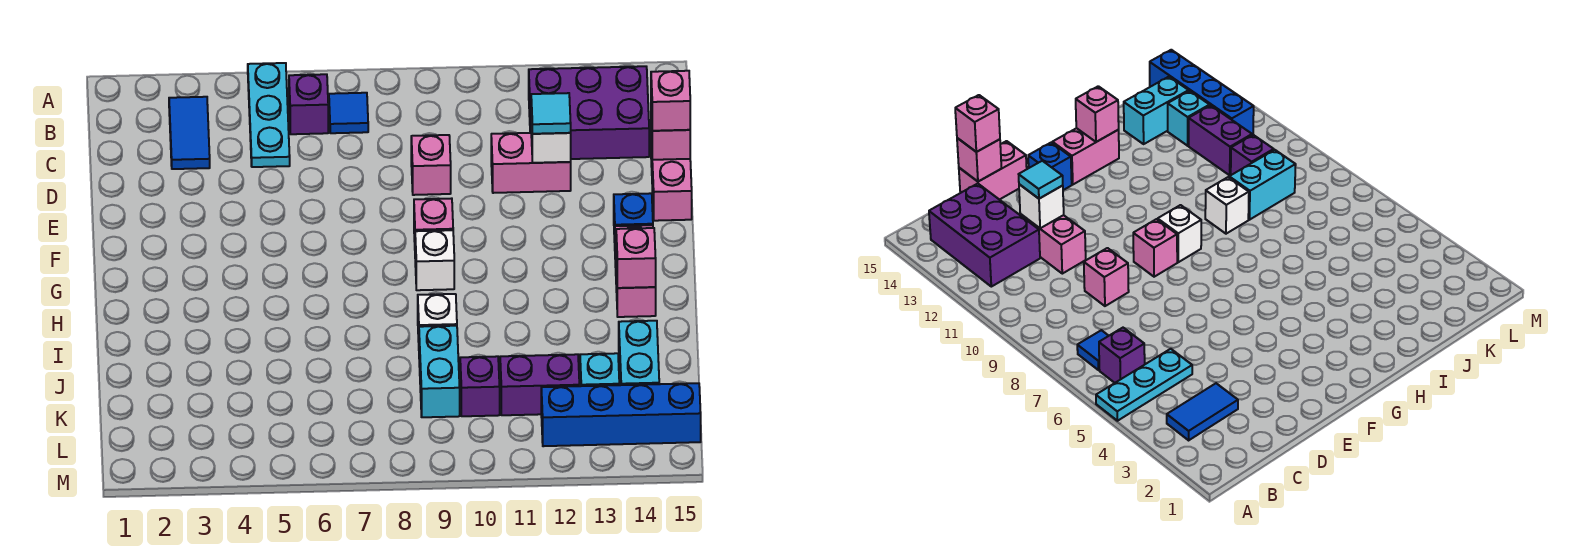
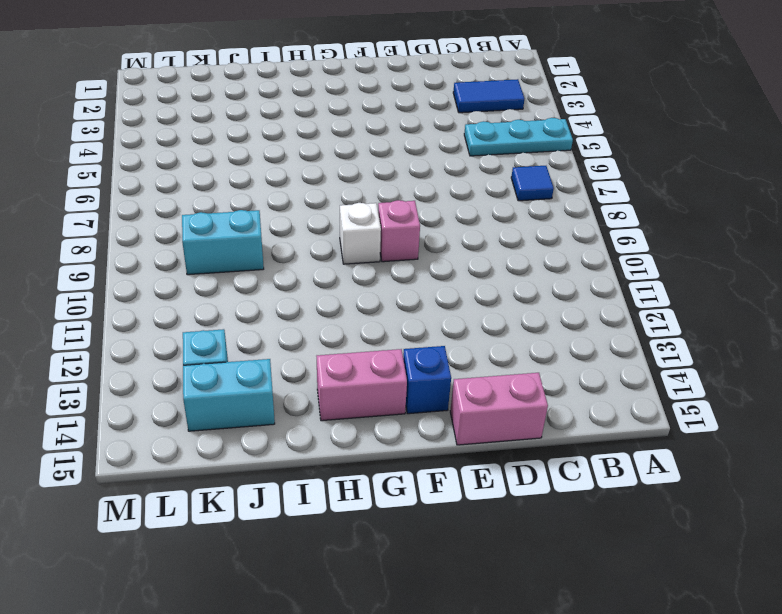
none -> purple brick B6 level 1
none -> purple brick B12:C14 level 1
none -> pink brick D9 level 1

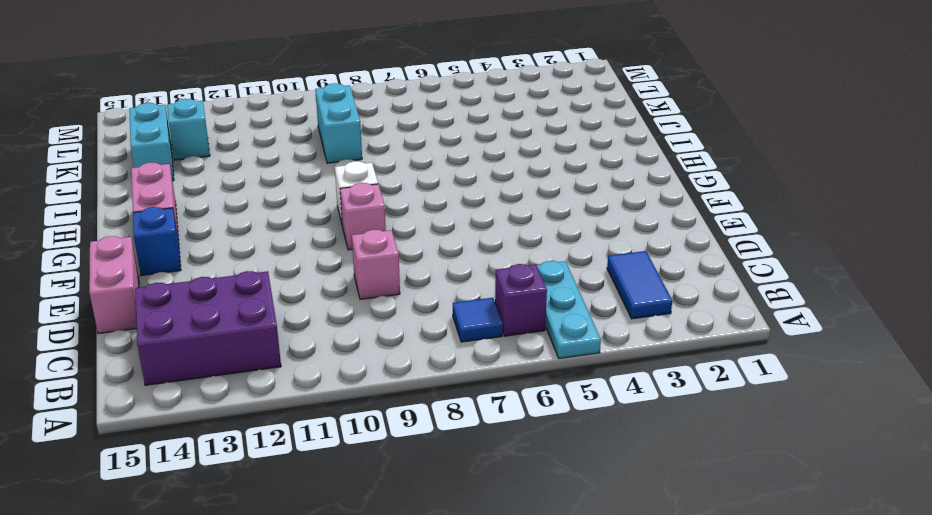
none -> pink brick D11:D12 level 1
none -> white brick I9 level 1
none -> purple brick K10 level 1

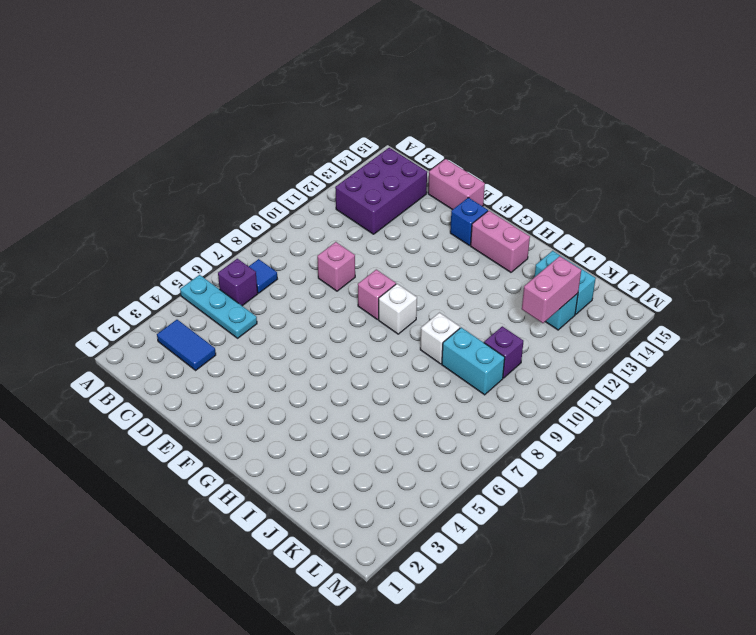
pink brick K12:K13 level 2 -> pink brick D11:D12 level 1
none -> purple brick K11:K12 level 1
none -> blue brick L12:L15 level 1
none -> white brick D12 level 2

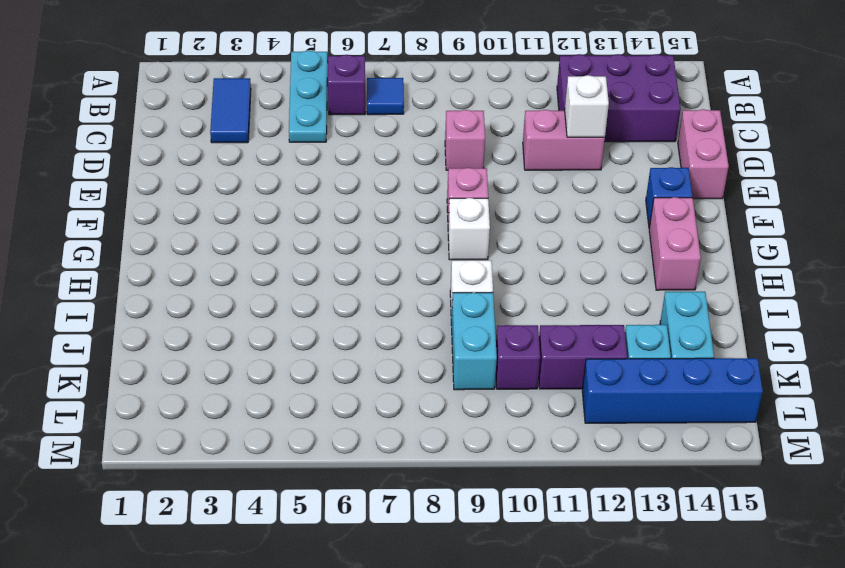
none -> pink brick D15 level 2
none -> pink brick H14 level 2
none -> cyan tile D12 level 3

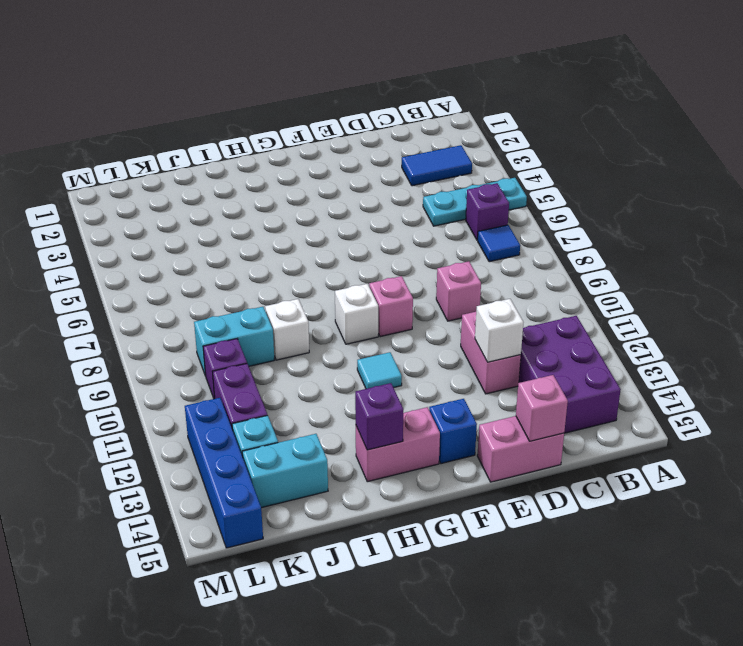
cyan tile G11 level 1 -> cyan tile D12 level 3
purple brick H14 level 2 -> pink brick H14 level 2
none -> pink brick D15 level 3

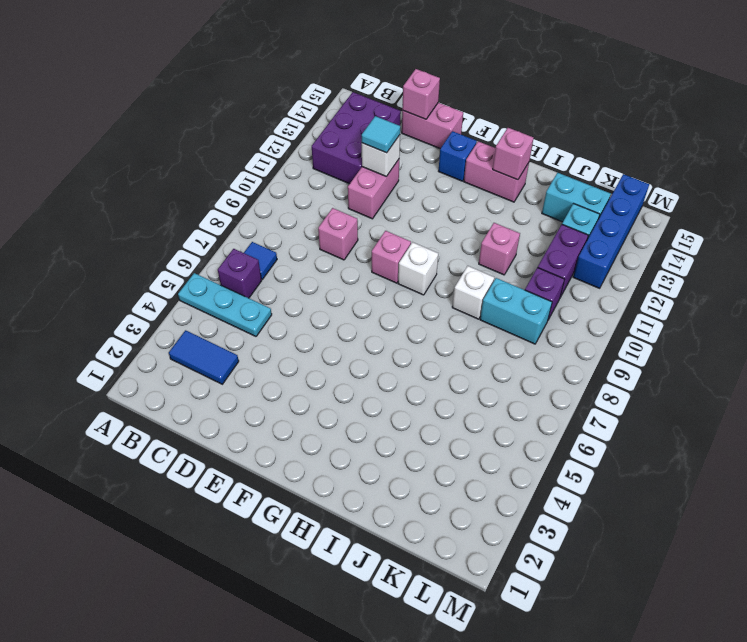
pink brick I11 level 1 -> pink brick D15 level 3

